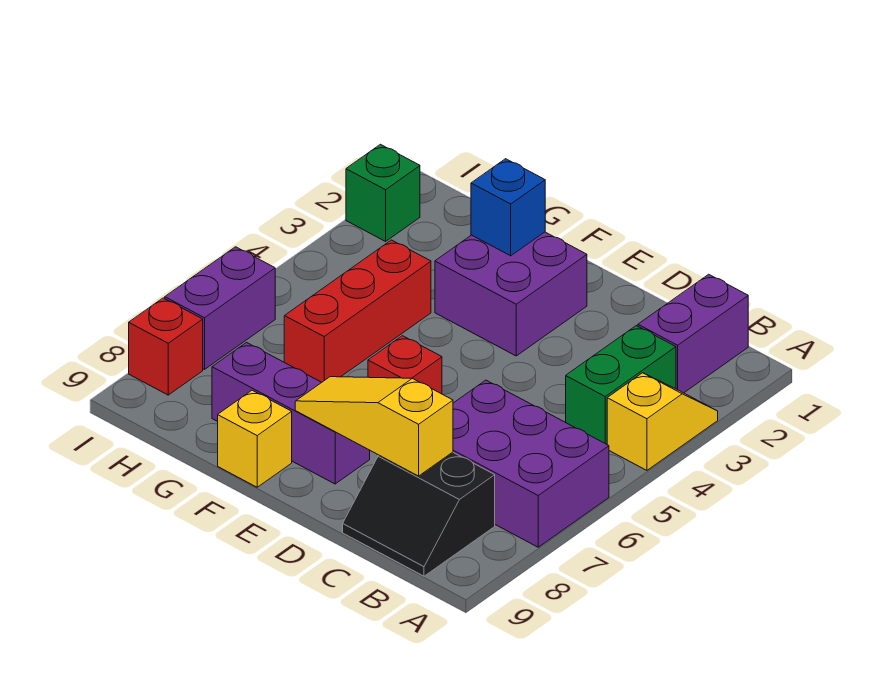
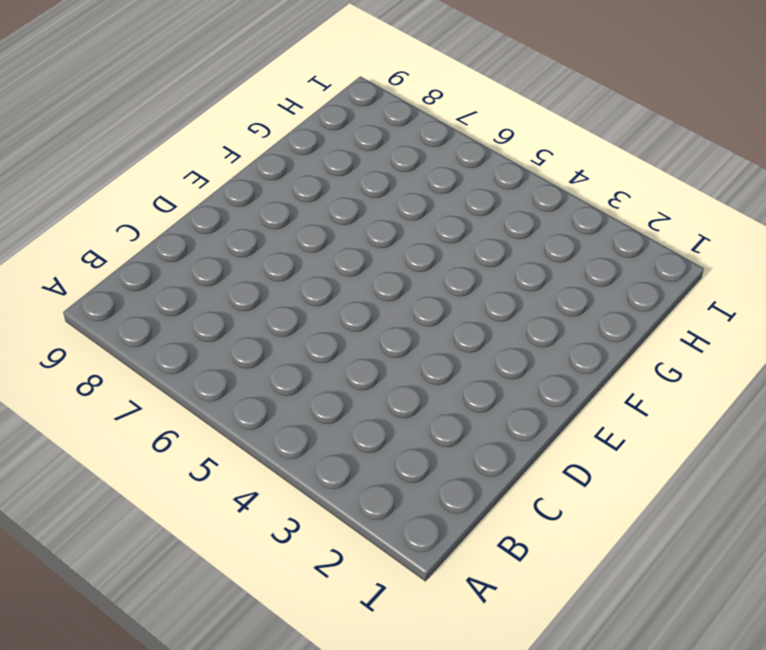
none -> yellow slope A3:A4 level 1 top 4
none -> purple brick A6:C7 level 1
none -> purple brick B1:B2 level 1

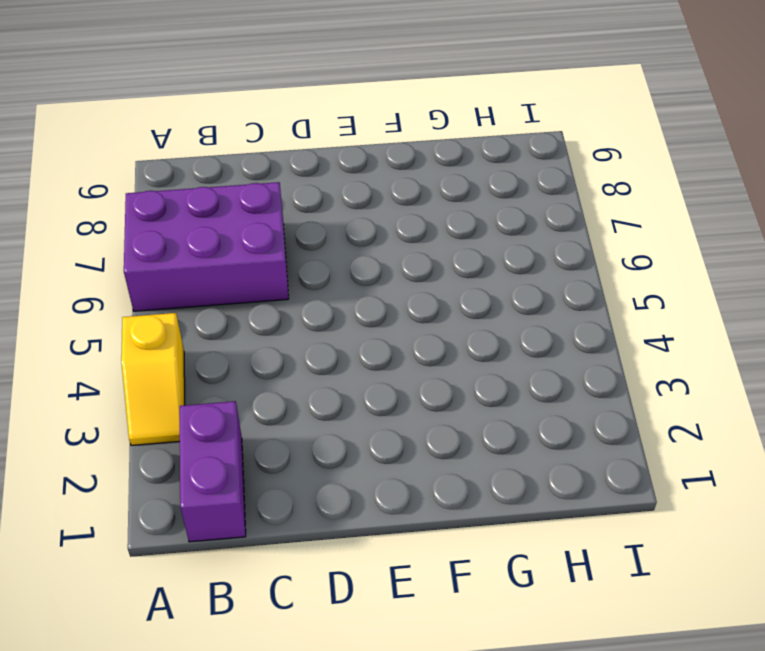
none -> green brick B3:B4 level 1
none -> black slope B8:C9 level 1 top 8
none -> purple brick E2:F3 level 1

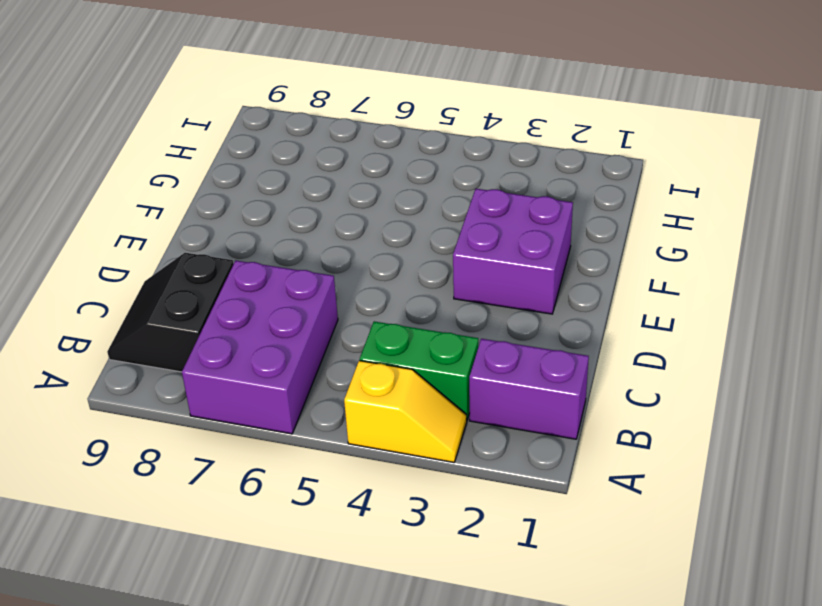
none -> red brick E6 level 1
none -> purple brick E8:G8 level 1
none -> yellow brick F9 level 1

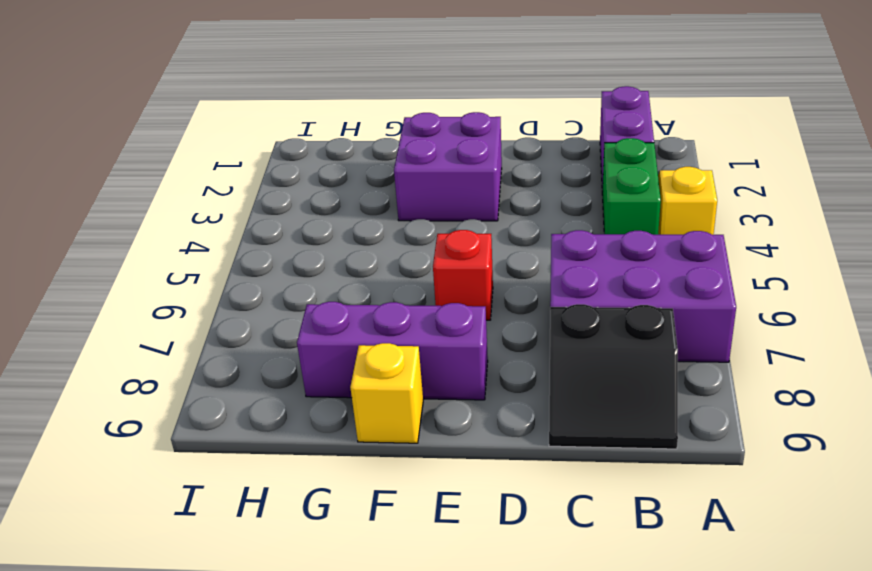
none -> red brick G4:G6 level 1
none -> green brick I2 level 1
none -> purple brick I6:I7 level 1

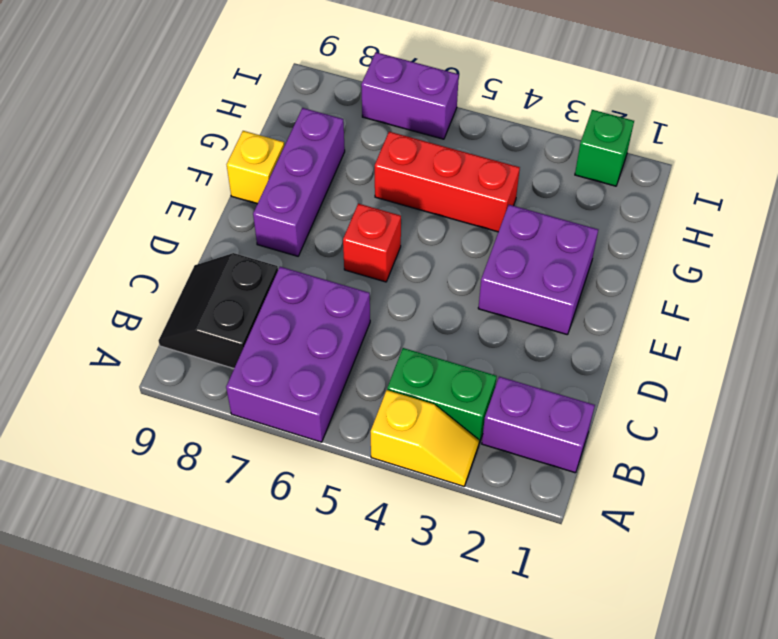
none -> red brick I8 level 1
none -> yellow slope C8:E8 level 2 top C
none -> blue brick F2 level 2

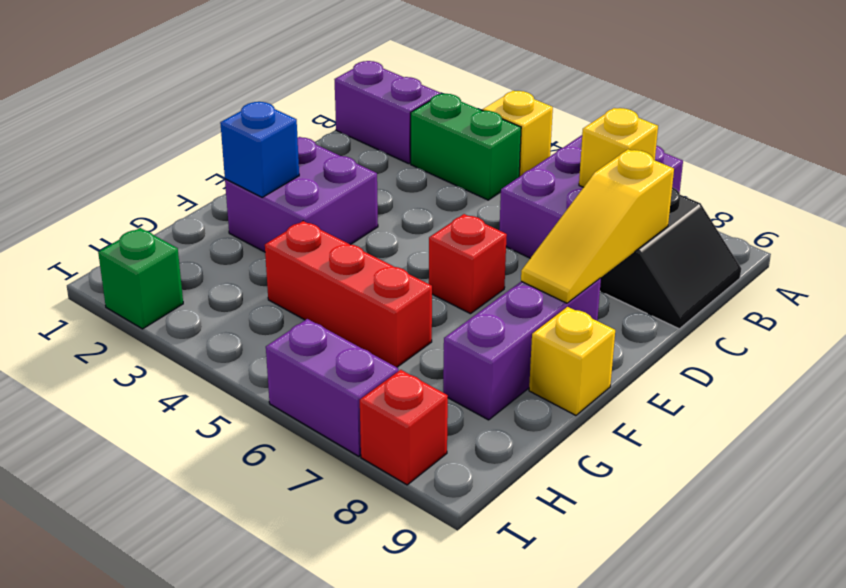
yellow brick B7 level 2 -> none

